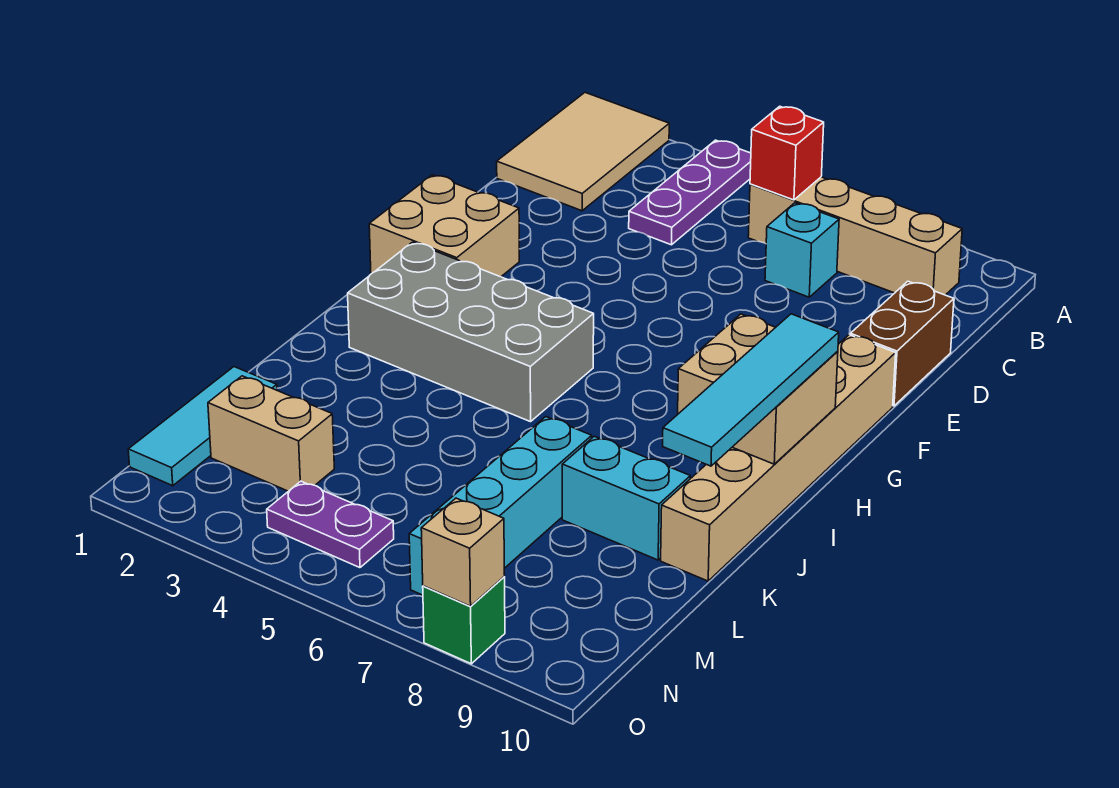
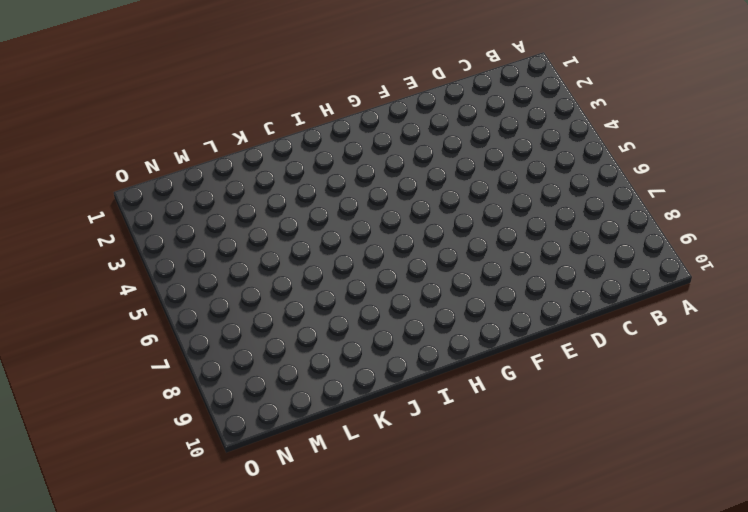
none -> tan tile A1:C2 level 1
none -> purple plate A4:C4 level 1
none -> tan brick B6:B9 level 1

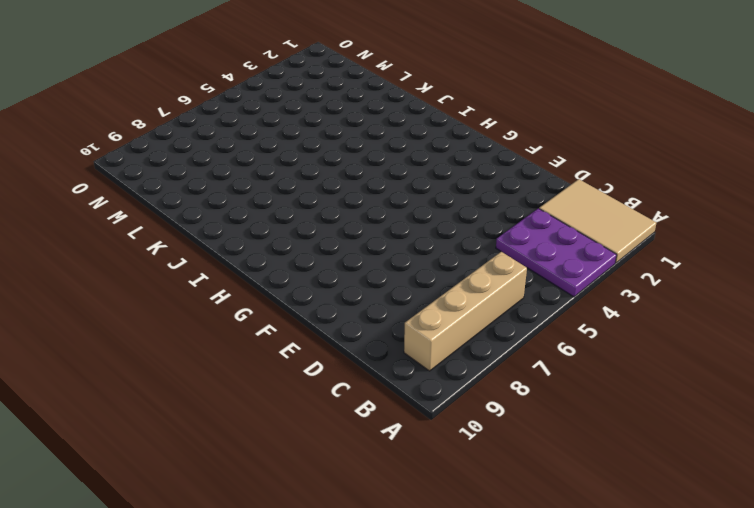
purple plate A3:C4 level 1 -> purple plate A4:C4 level 1
none -> cyan brick C7 level 1
none -> brown brick D10:E10 level 1
none -> tan brick F1:G2 level 1

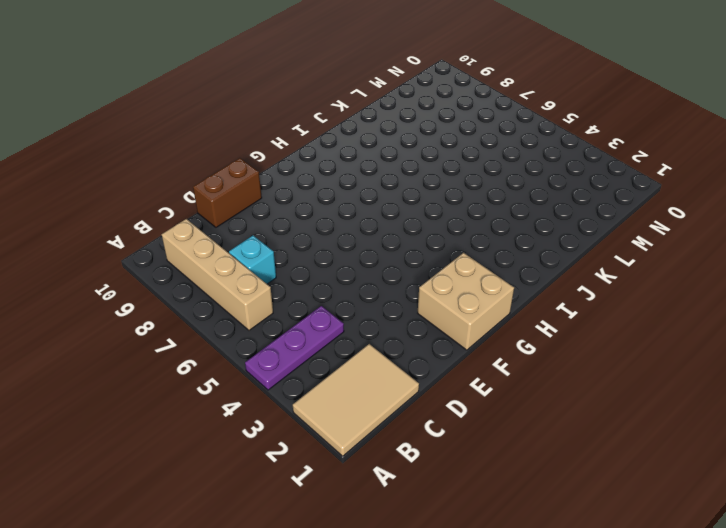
none -> tan brick F10:K10 level 1
none -> grey brick H2:I5 level 1
none -> cyan brick K7:N7 level 1

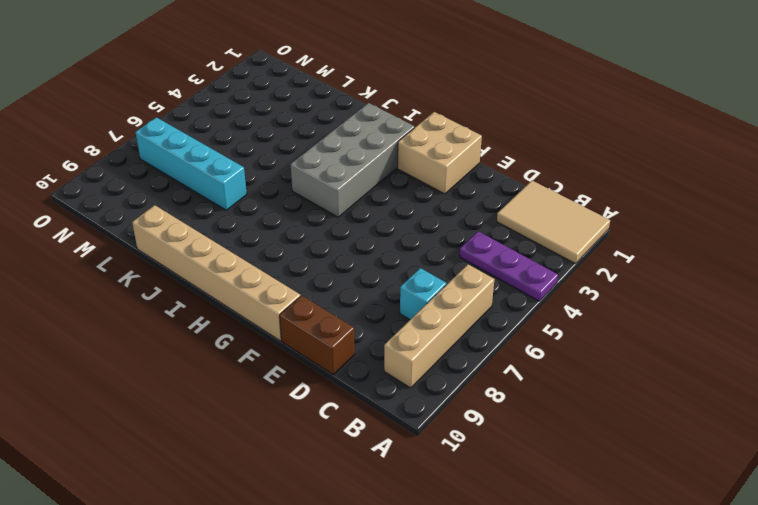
none -> cyan brick K8:K9 level 1
none -> cyan tile L1:N1 level 1
none -> tan brick M2:M3 level 1

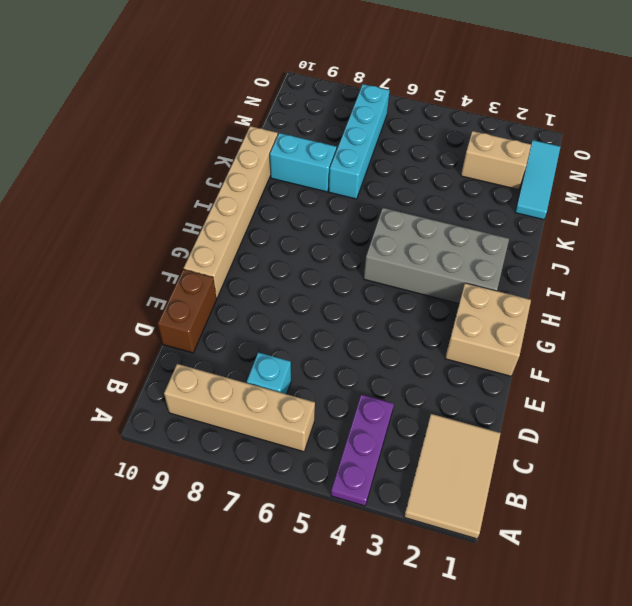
none -> purple plate N4:N5 level 1
none -> green brick O8 level 1
none -> red brick B6 level 2

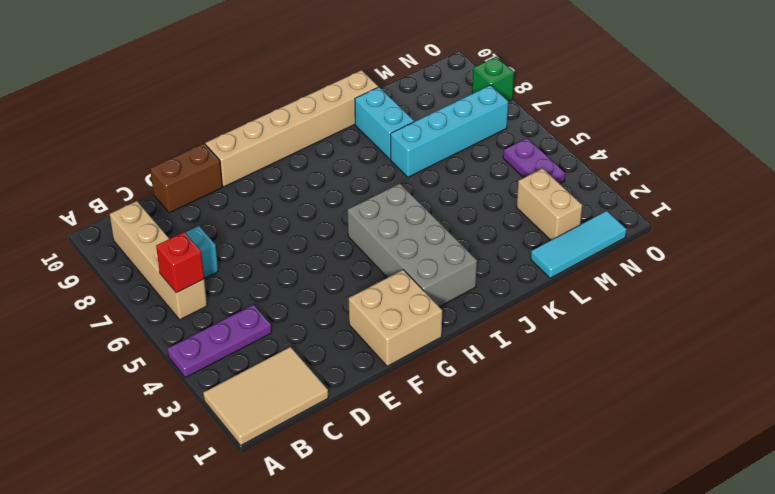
none -> tan brick H9:I10 level 2
none -> tan brick O8 level 2
none -> cyan tile H10:K10 level 3

